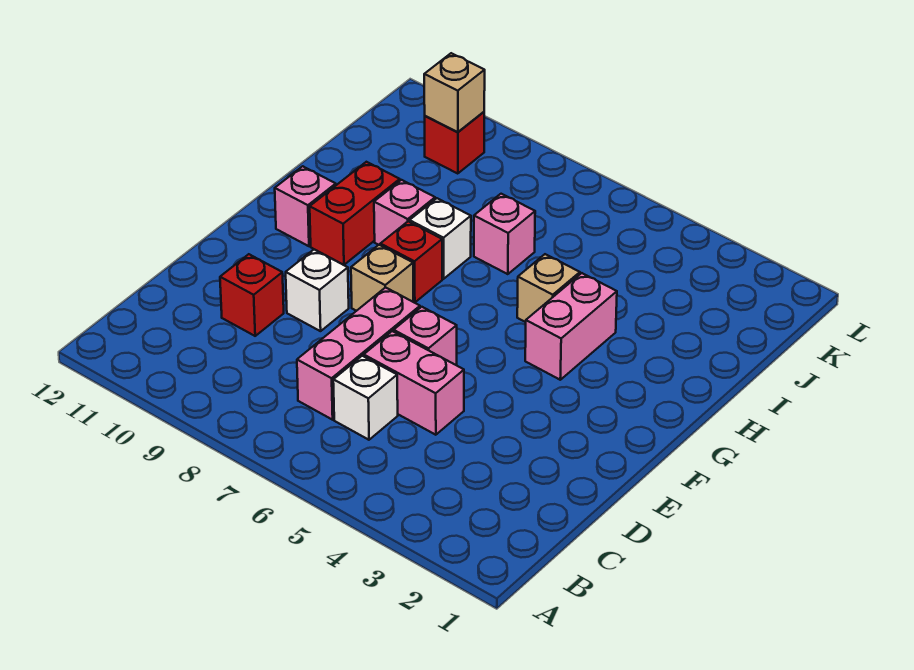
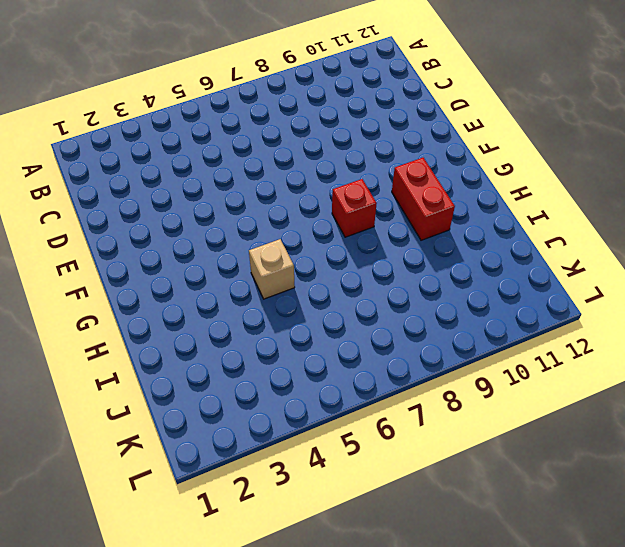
none -> white brick C6 level 1
none -> pink brick C7:E7 level 1
none -> pink brick D5:D6 level 1

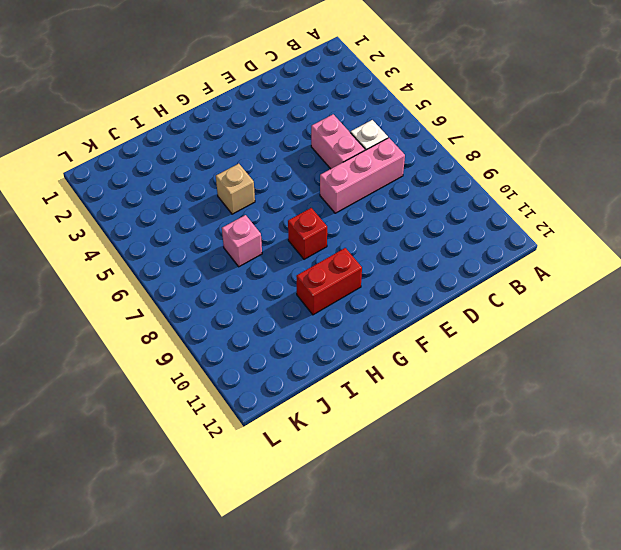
none -> red brick D10 level 1
none -> pink brick E6 level 1
none -> white brick E9 level 1

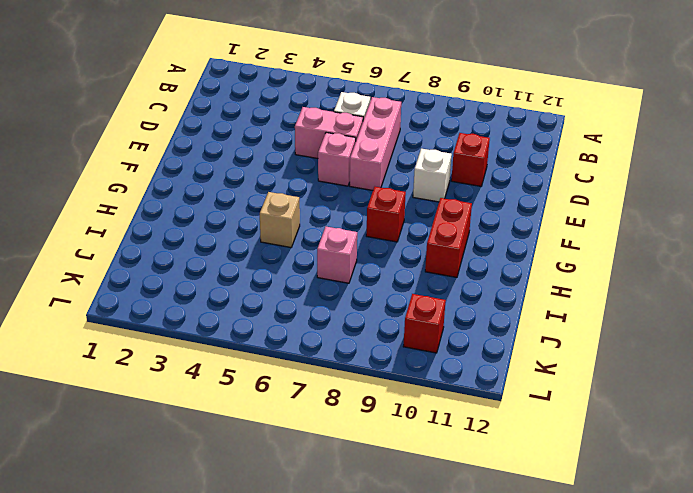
none -> tan brick F8 level 1
none -> pink brick G4:H4 level 1
none -> pink brick G11 level 1

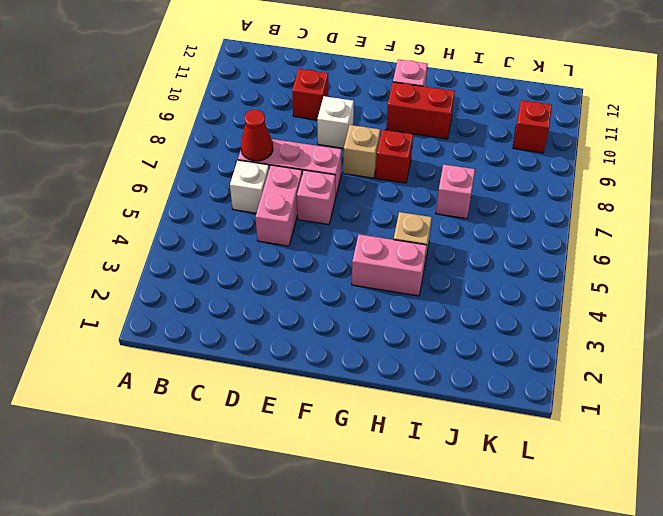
red cone C7 level 2 -> none
none -> white brick H8 level 1
none -> pink brick H9 level 1
none -> tan brick K10 level 2

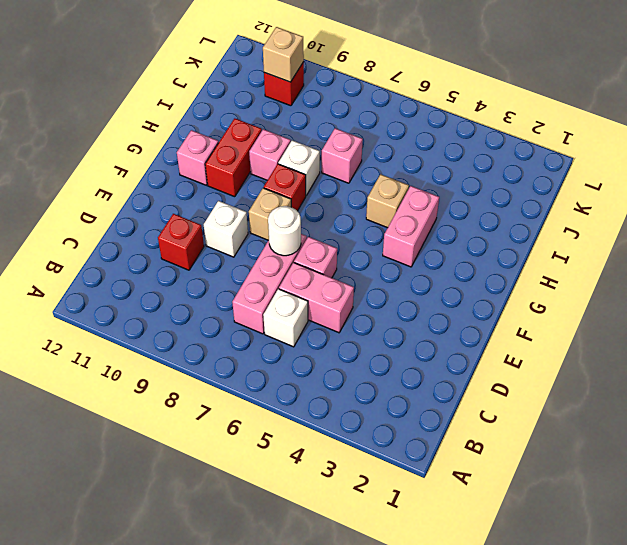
white round brick E7 level 2 -> none

